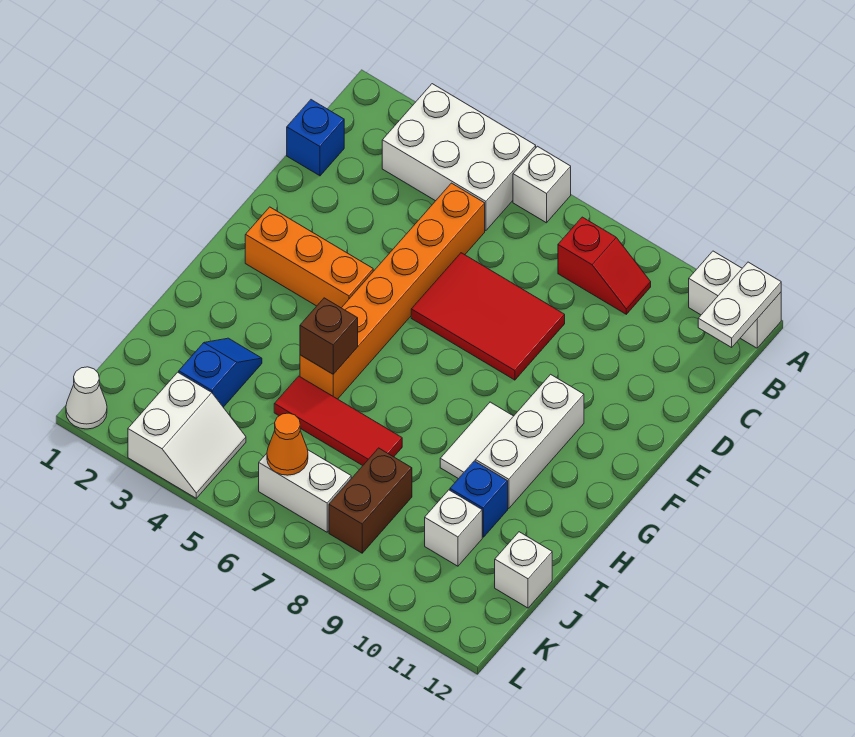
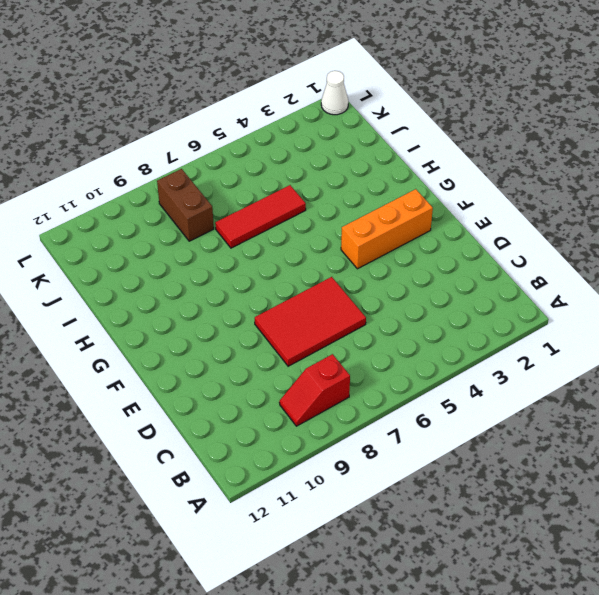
none -> white brick A3:B5 level 1
none -> white brick A6 level 1
none -> white brick A11:A12 level 1

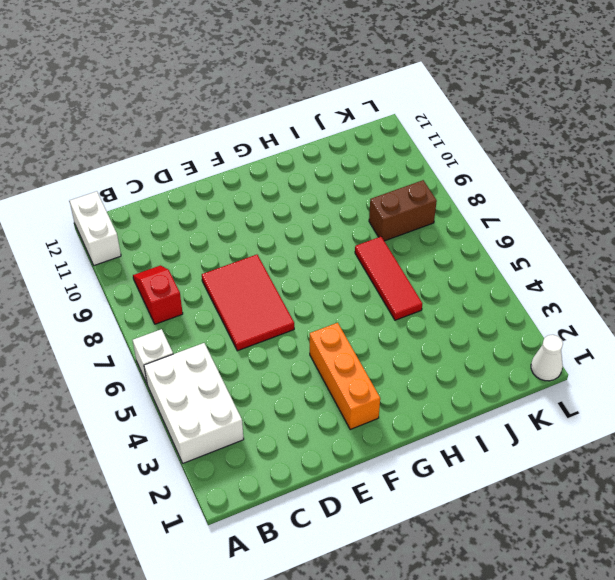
none -> blue brick C1 level 1
none -> orange brick C5:H5 level 1
none -> white brick F10:H10 level 1

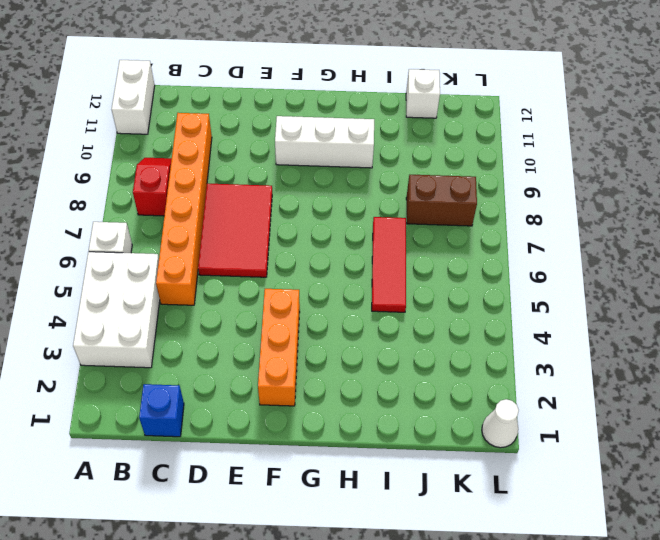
orange brick C5:C10 level 1 -> orange brick C5:H5 level 1
none -> white tile G9:H9 level 1
none -> blue slope I3:J3 level 1 top J
none -> blue brick I10 level 1

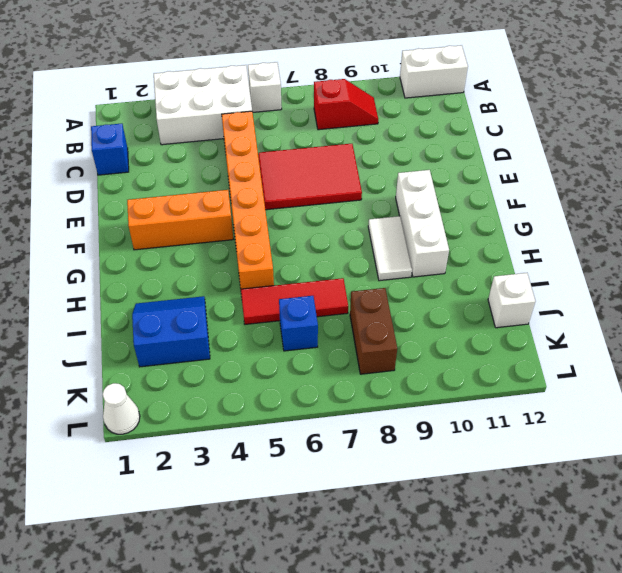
blue slope I2:J3 level 1 top J -> blue slope I3:J3 level 1 top J
blue brick J6 level 1 -> blue brick I10 level 1
none -> white brick J10 level 1
none -> white slope K3:L4 level 1 top 3
none -> white brick K6:K7 level 1

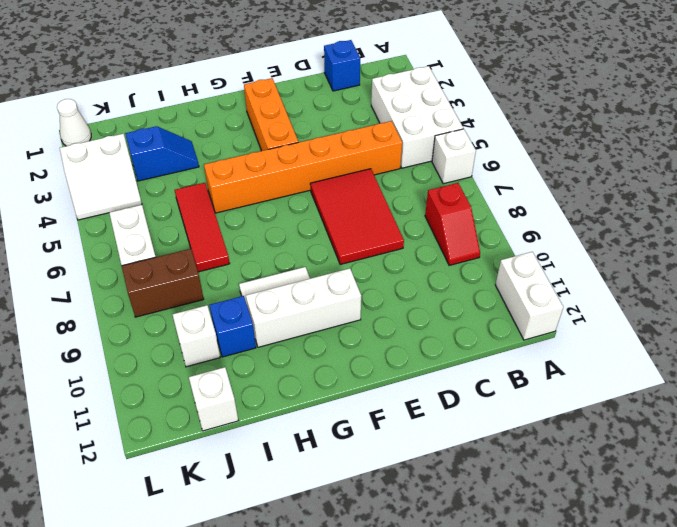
none -> white plate A12:B12 level 2
none -> brown brick H5 level 2
none -> orange cone K6 level 2

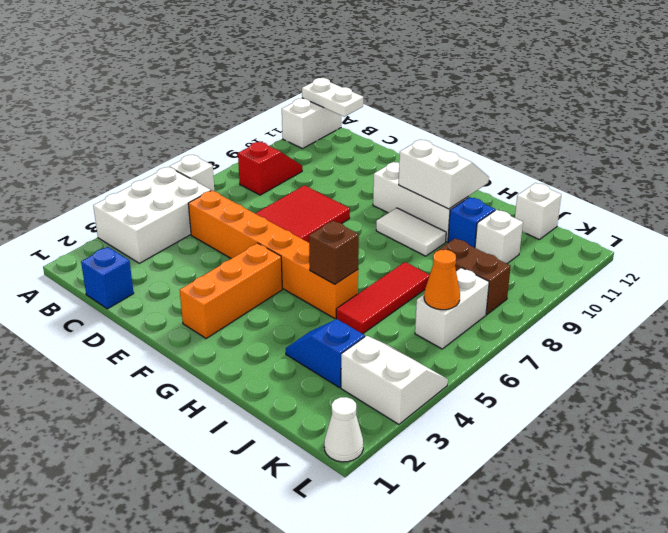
white slope G10:H11 level 2 top 10 -> none

